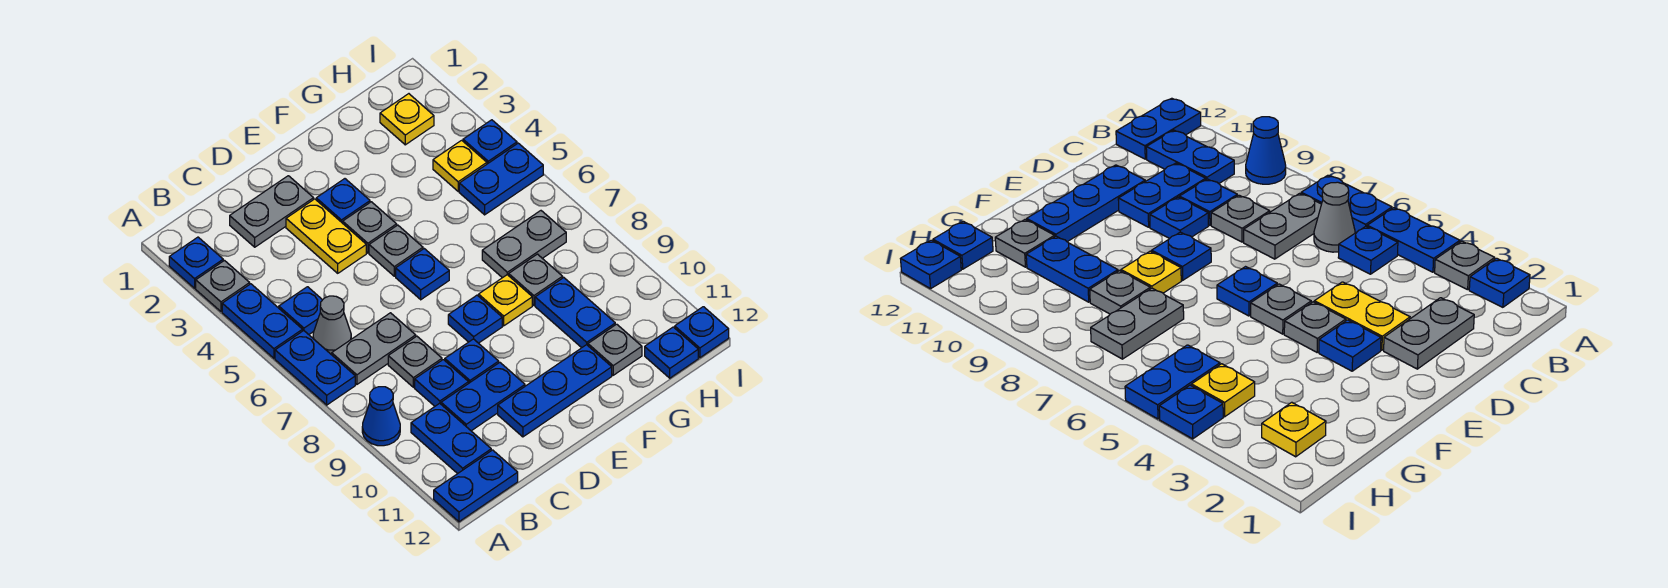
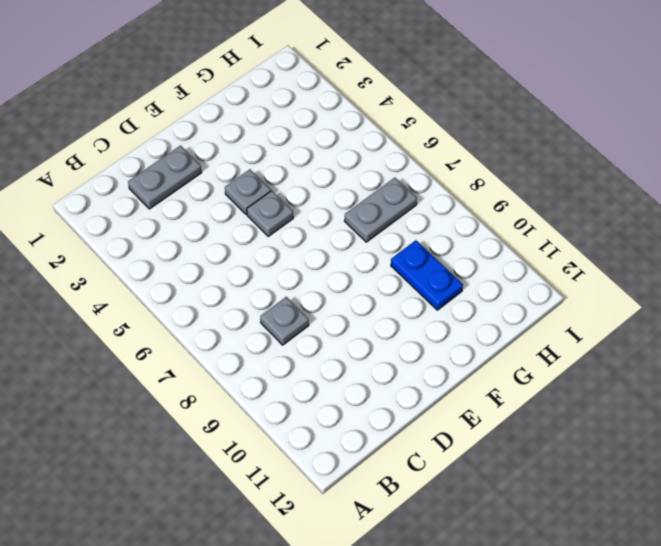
none -> blue plate A2 level 1
none -> grey plate A3 level 1
none -> blue plate A4:A5 level 1
none -> blue plate A6:A7 level 1

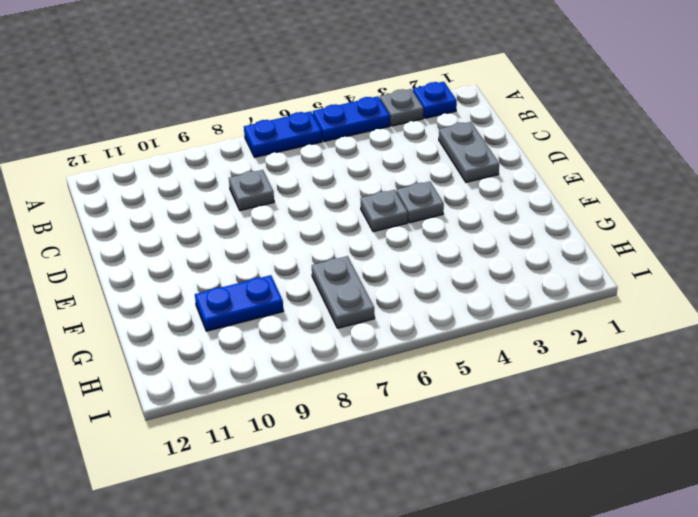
none -> blue cone A9 level 1
none -> blue plate A12:B12 level 1
none -> blue plate B5 level 1
none -> grey cone B6 level 1

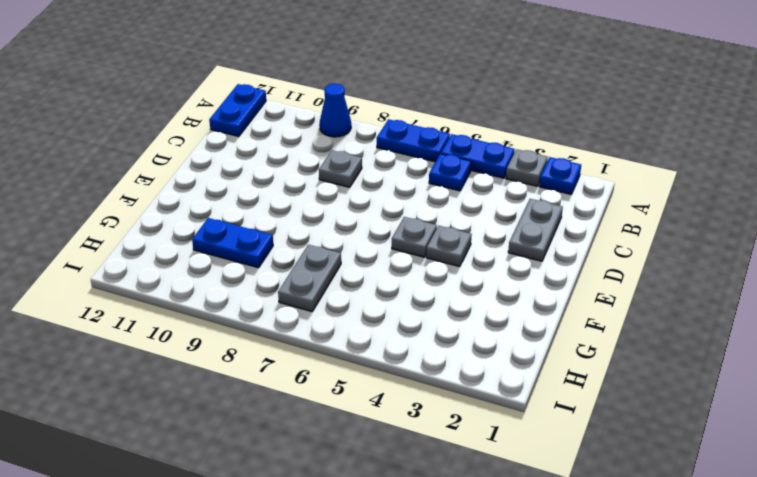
none -> grey cone B6 level 1
none -> grey plate B7:C7 level 1
none -> blue plate B10:B11 level 1
none -> blue plate C9 level 1

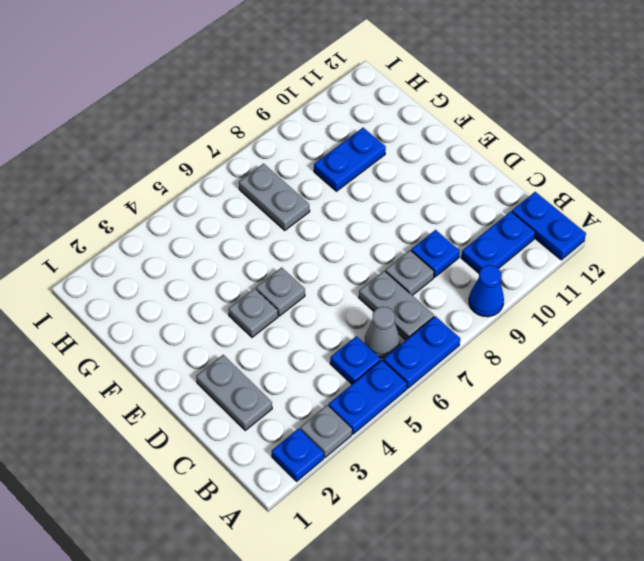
none -> blue plate C10:D10 level 1
none -> yellow plate D3:D4 level 1
none -> blue plate D9 level 1
none -> blue plate D11:F11 level 1

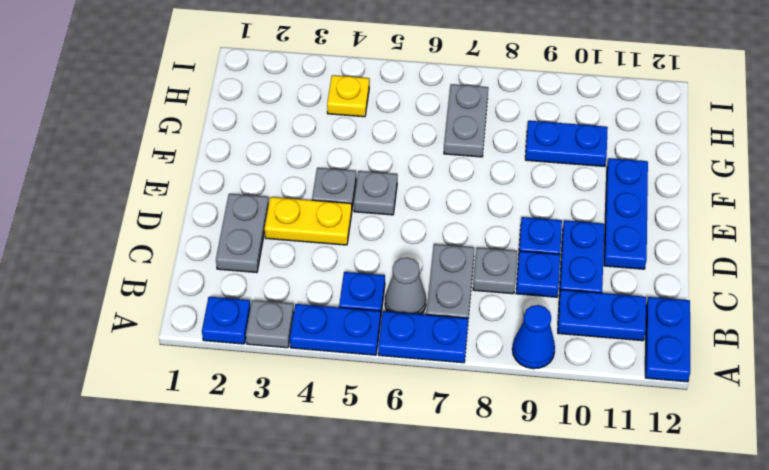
none -> blue plate E3 level 1
none -> blue plate E6 level 1
none -> blue plate E8 level 1
none -> yellow plate F8 level 1

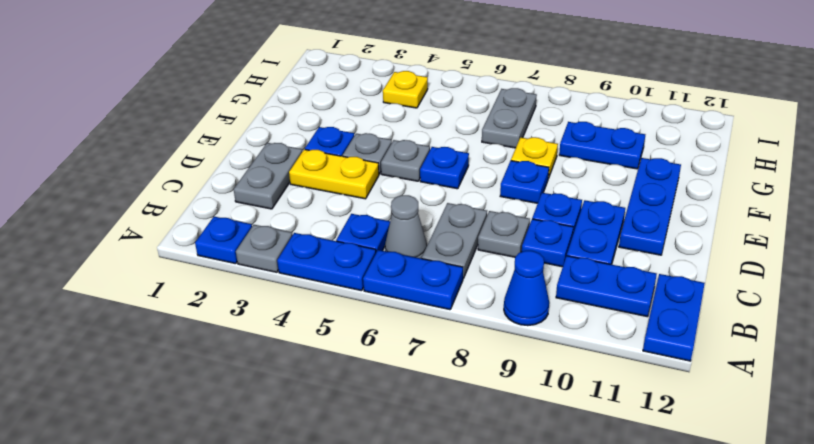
none -> grey plate G8 level 1
none -> grey plate G11 level 1
none -> yellow plate H2 level 1
none -> blue plate H5:I5 level 1

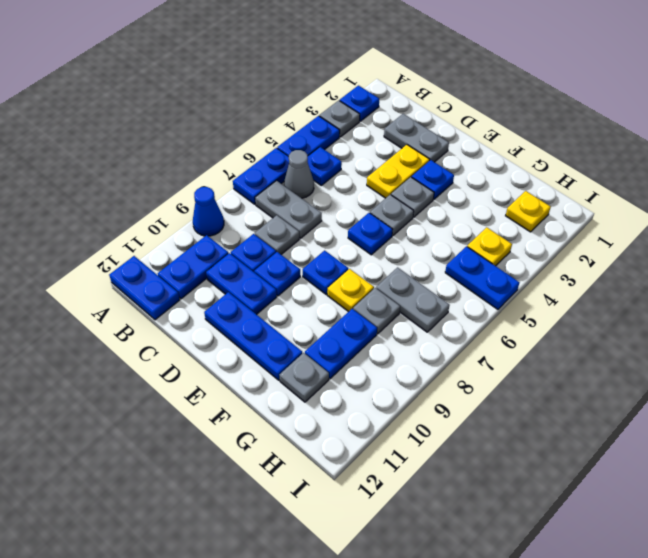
none -> blue plate H12 level 1
none -> blue plate I4 level 1
none -> blue plate I12 level 1

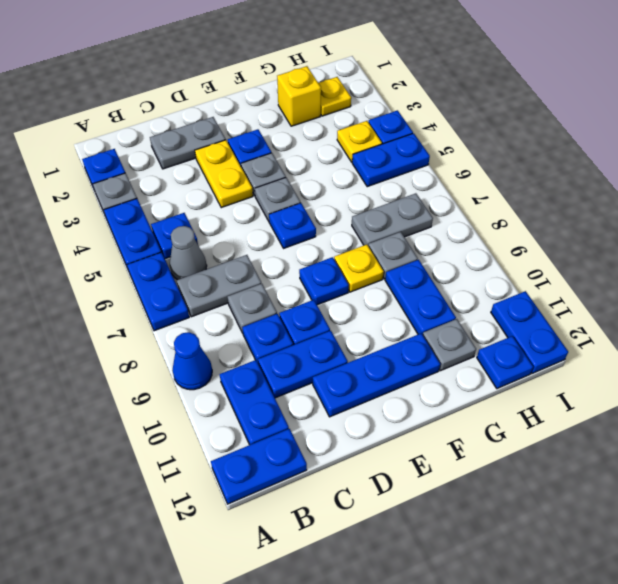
yellow brick G2 level 1 -> none
blue plate I11:I12 level 1 -> blue plate I12 level 1

